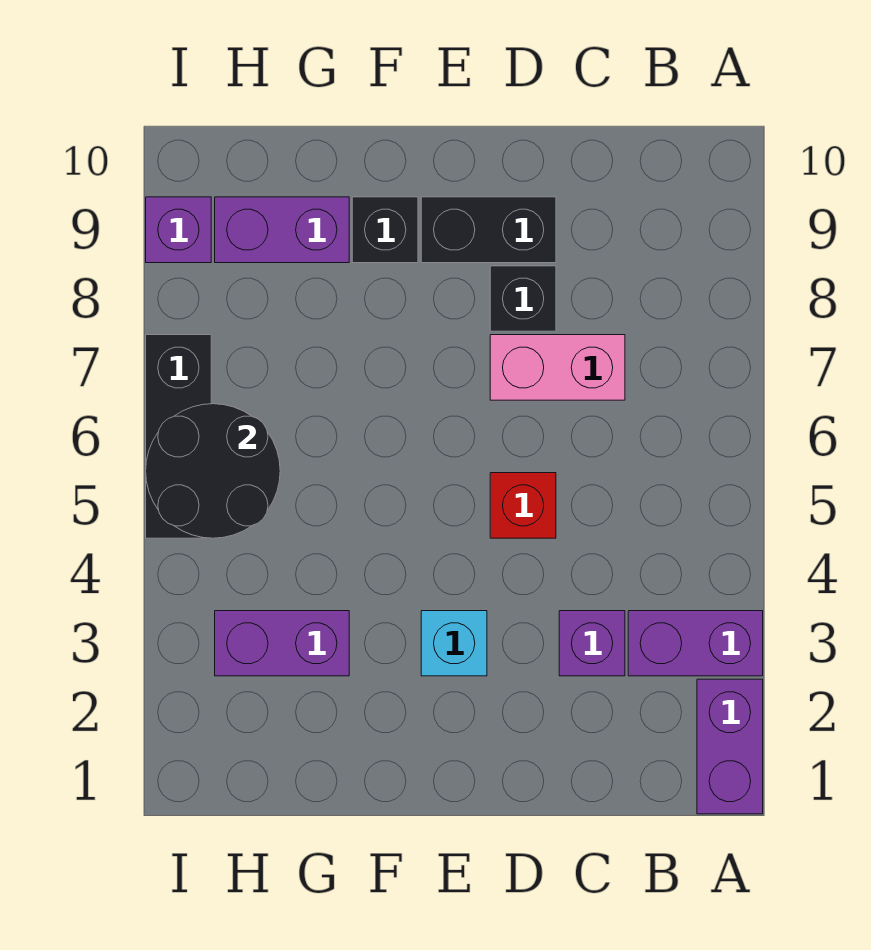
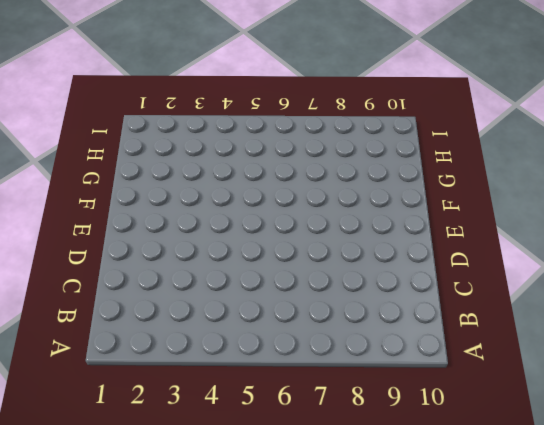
none -> purple brick A1:A2 level 1
none -> purple brick A3:B3 level 1
none -> purple brick C3 level 1

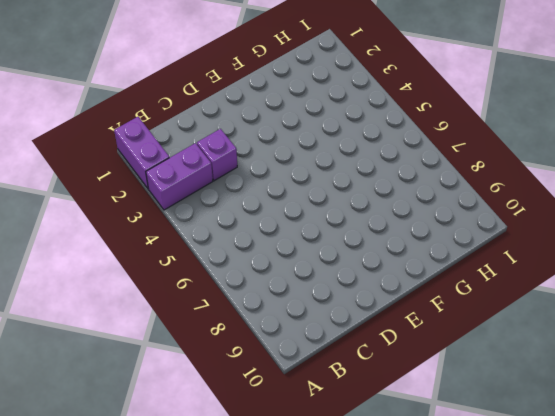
none -> pink brick C7:D7 level 1
none -> red brick D5 level 1
none -> black brick D8 level 1

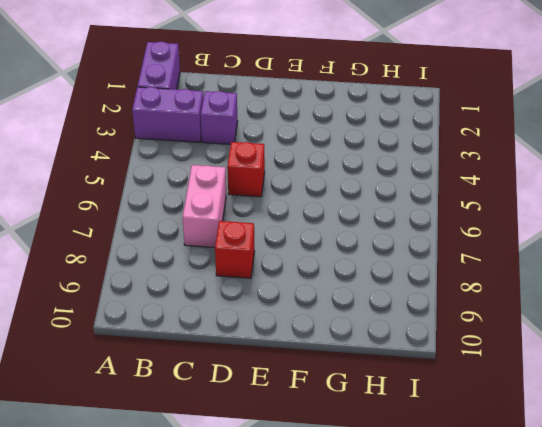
pink brick C6:C7 level 1 -> pink brick C7:D7 level 1
red brick D8 level 1 -> black brick D8 level 1
none -> black brick D9:E9 level 1
none -> cyan brick E3 level 1
none -> black brick F9 level 1

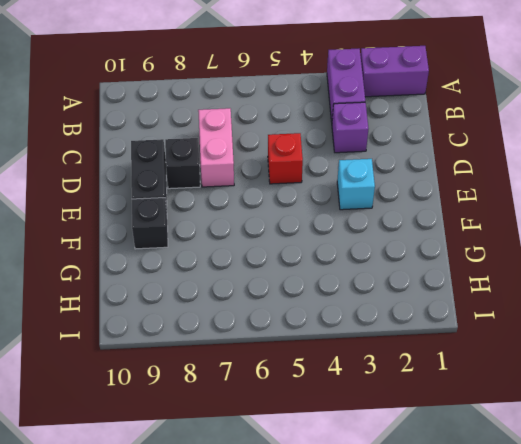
none -> purple brick G3:H3 level 1
none -> purple brick G9:H9 level 1
none -> black brick I5:I7 level 1

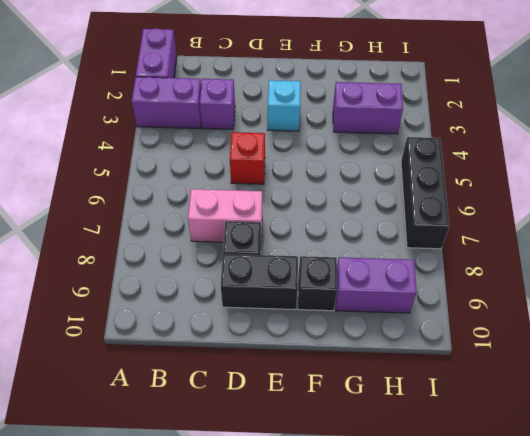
none -> purple brick I9 level 1
none -> black round brick H5:I6 level 2

